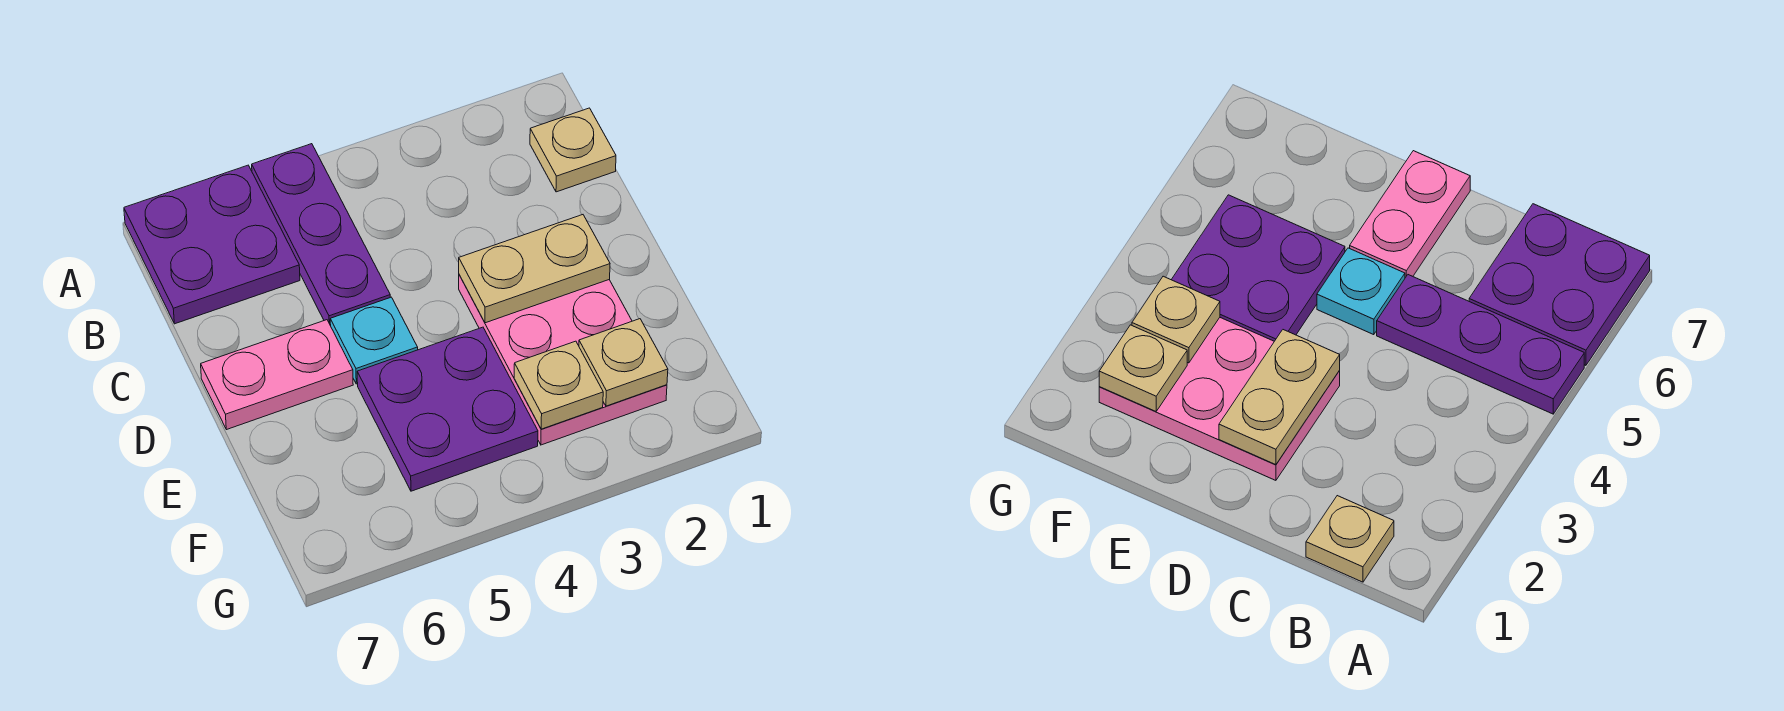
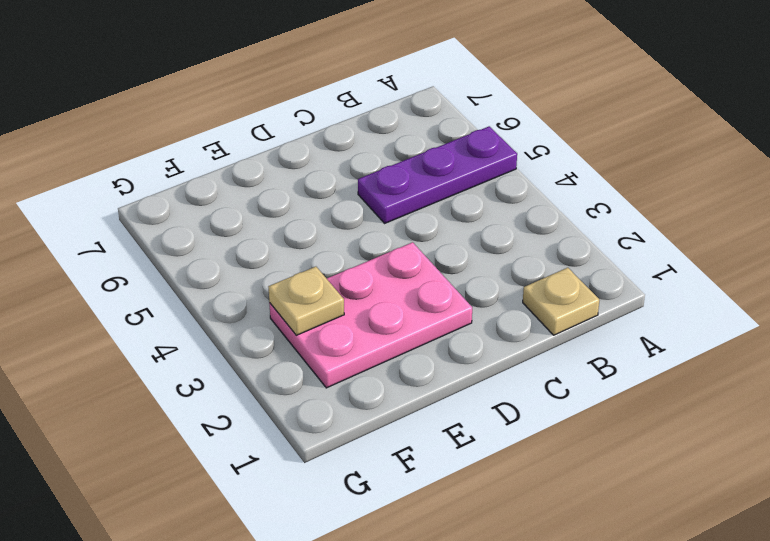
none -> purple plate A6:B7 level 1
none -> cyan plate D5 level 1

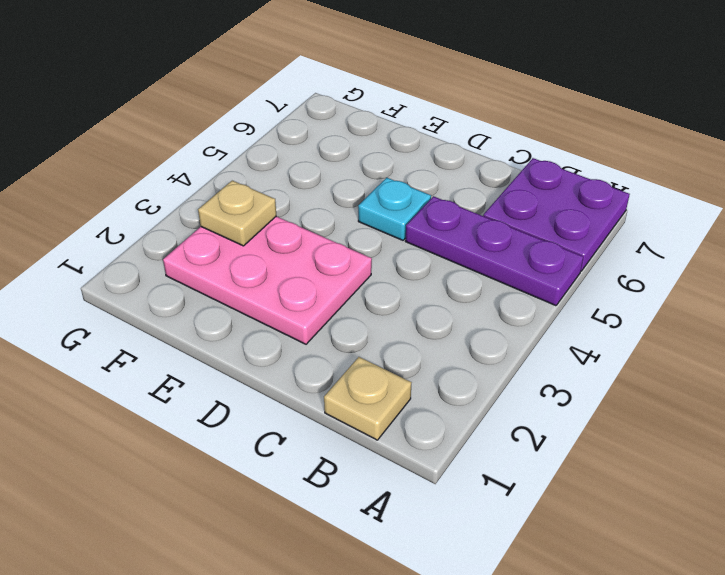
none -> pink plate D6:D7 level 1
none -> purple plate E4:F5 level 1

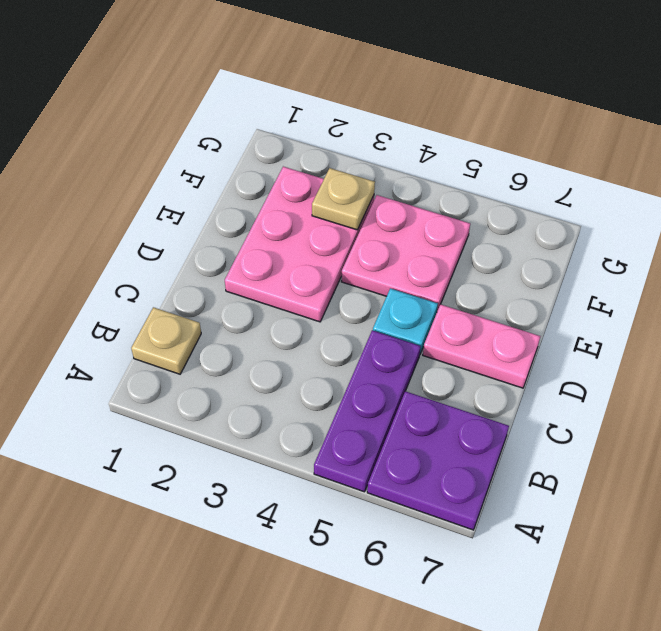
pink plate E4:F5 level 1 -> purple plate E4:F5 level 1
none -> tan plate D2:D3 level 2
none -> tan plate F2 level 2

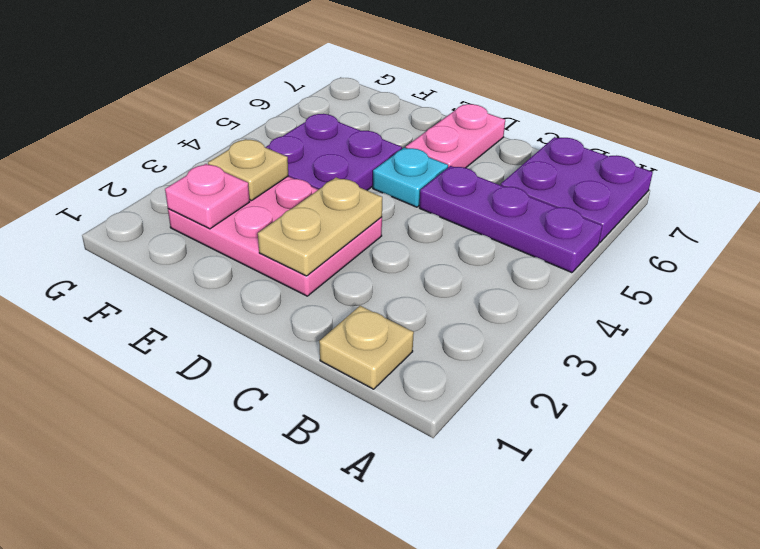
pink plate F2 level 2 -> tan plate F2 level 2

